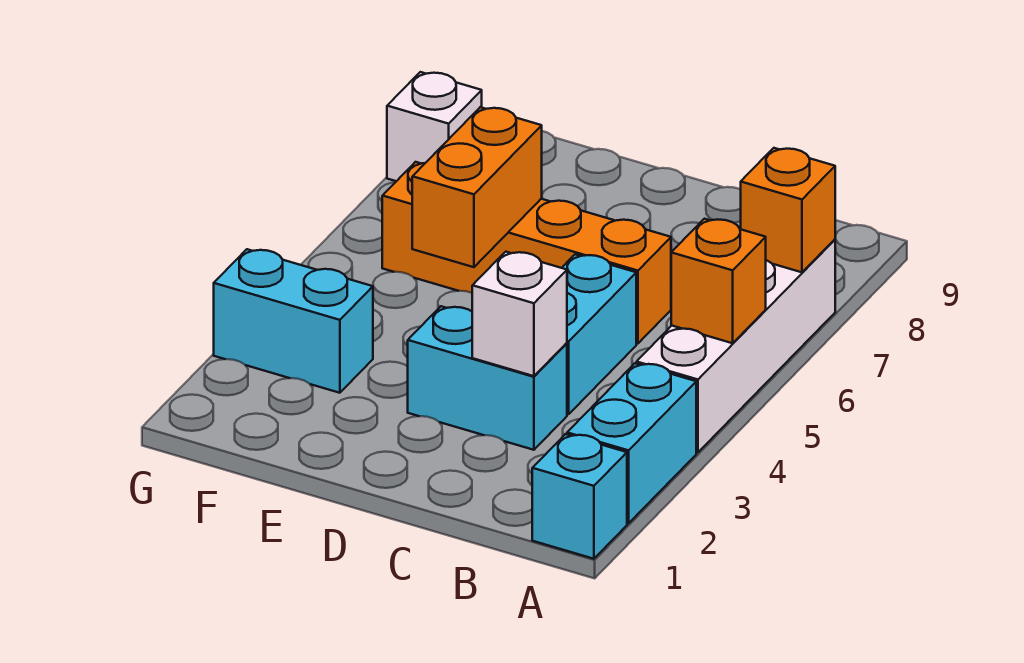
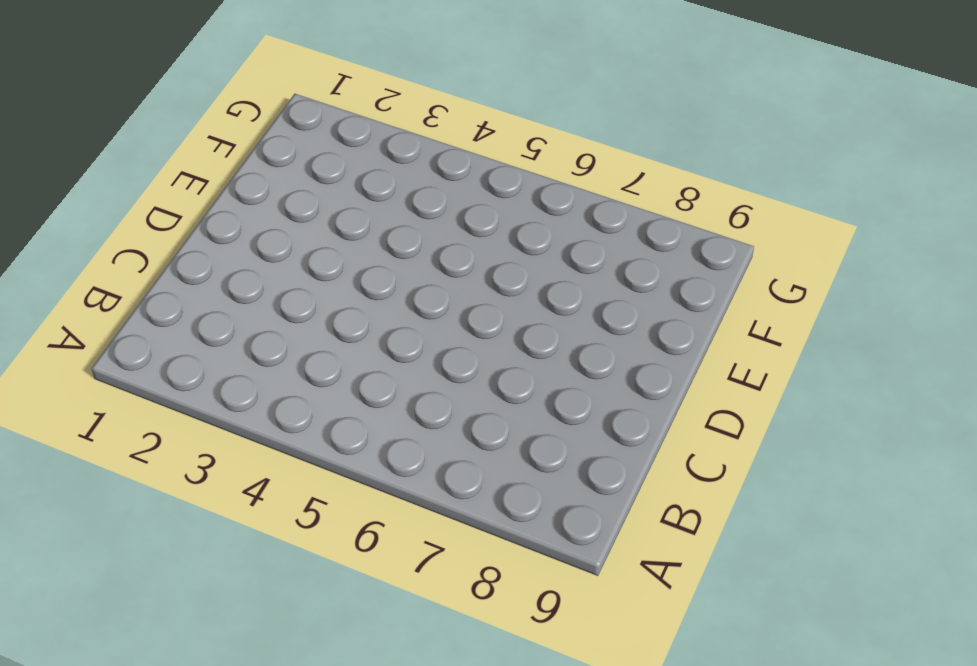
none -> cyan brick A1 level 1
none -> cyan brick A2:A3 level 1
none -> white brick A4:A7 level 1

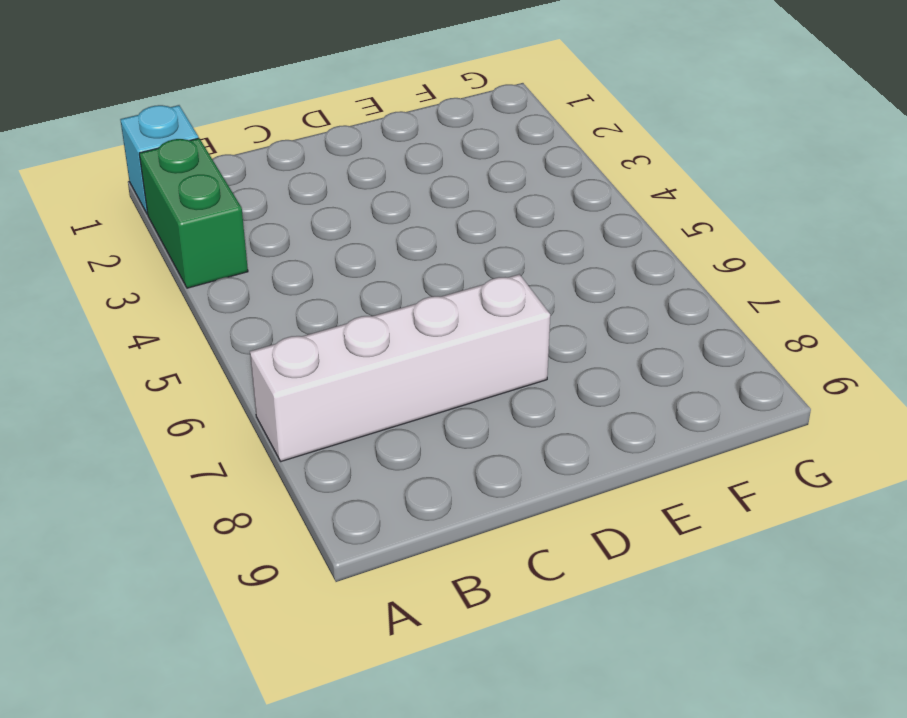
green brick A2:A3 level 1 -> cyan brick A2:A3 level 1
white brick A7:D7 level 1 -> white brick A4:A7 level 1
none -> cyan brick C3:D3 level 1
none -> cyan brick C4:C5 level 1
none -> orange brick C6:F6 level 1

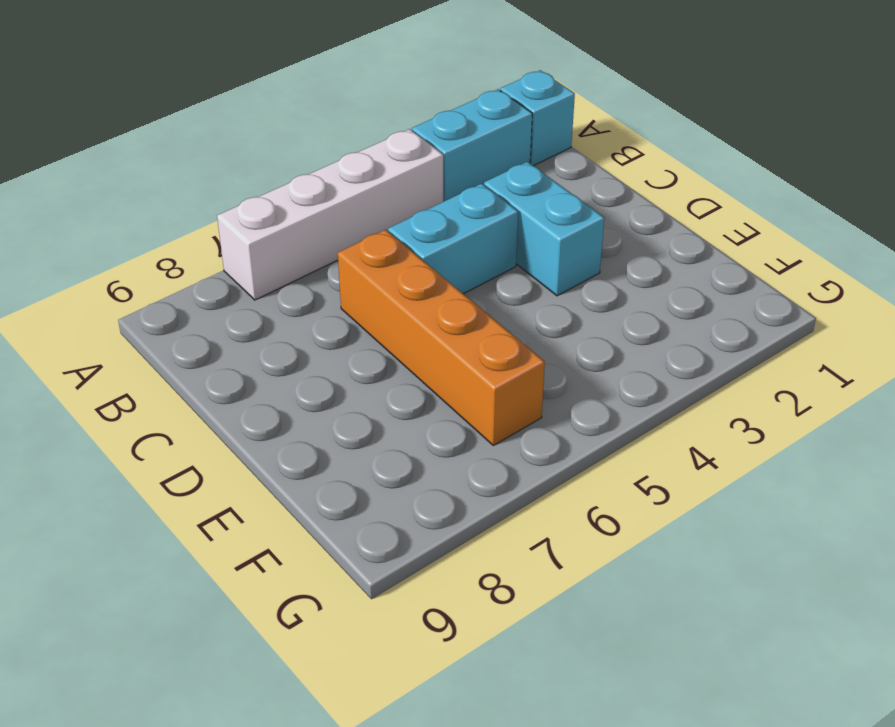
none -> cyan brick F3:G3 level 1
none -> white brick G8 level 1
none -> orange brick A5 level 2

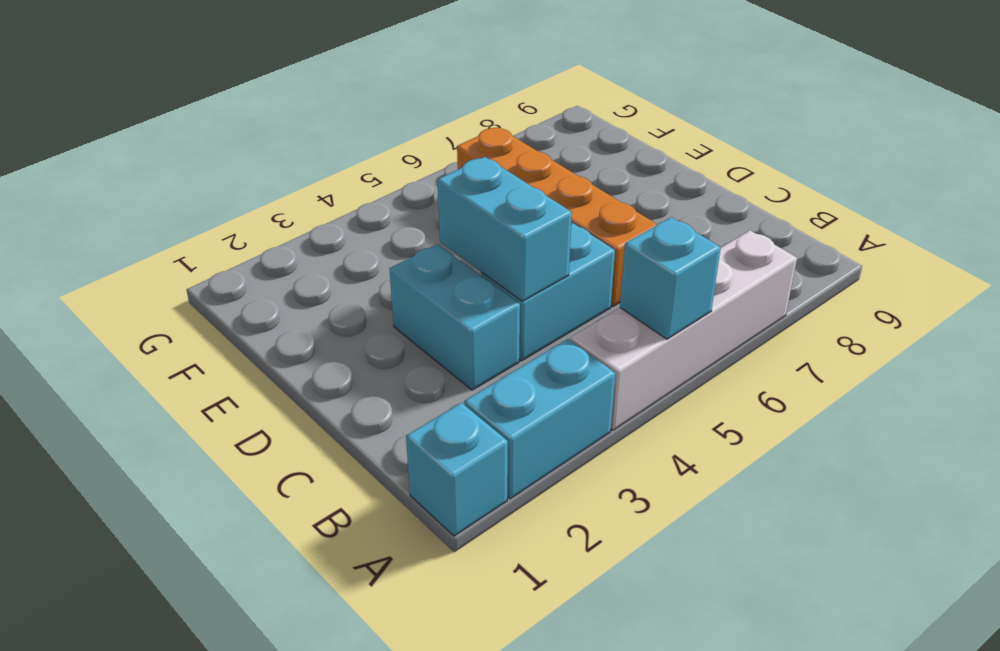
cyan brick A5 level 2 -> orange brick A5 level 2
cyan brick C4:D4 level 2 -> cyan brick F3:G3 level 1
none -> white brick G8 level 1
none -> orange brick A7 level 2
none -> white brick C3 level 2

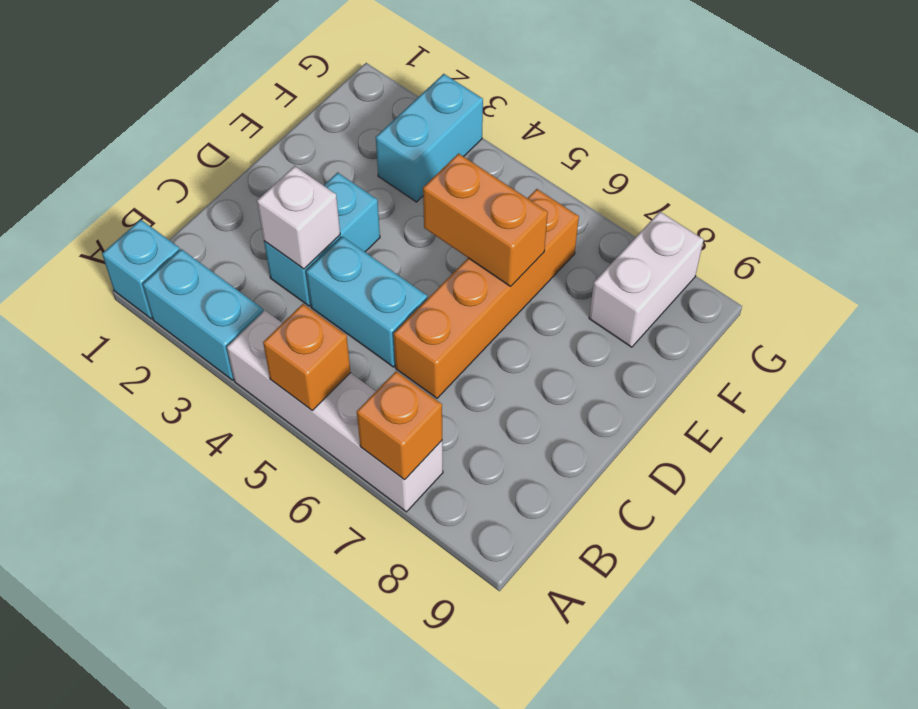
white brick F8:G8 level 1 -> white brick G8 level 1

